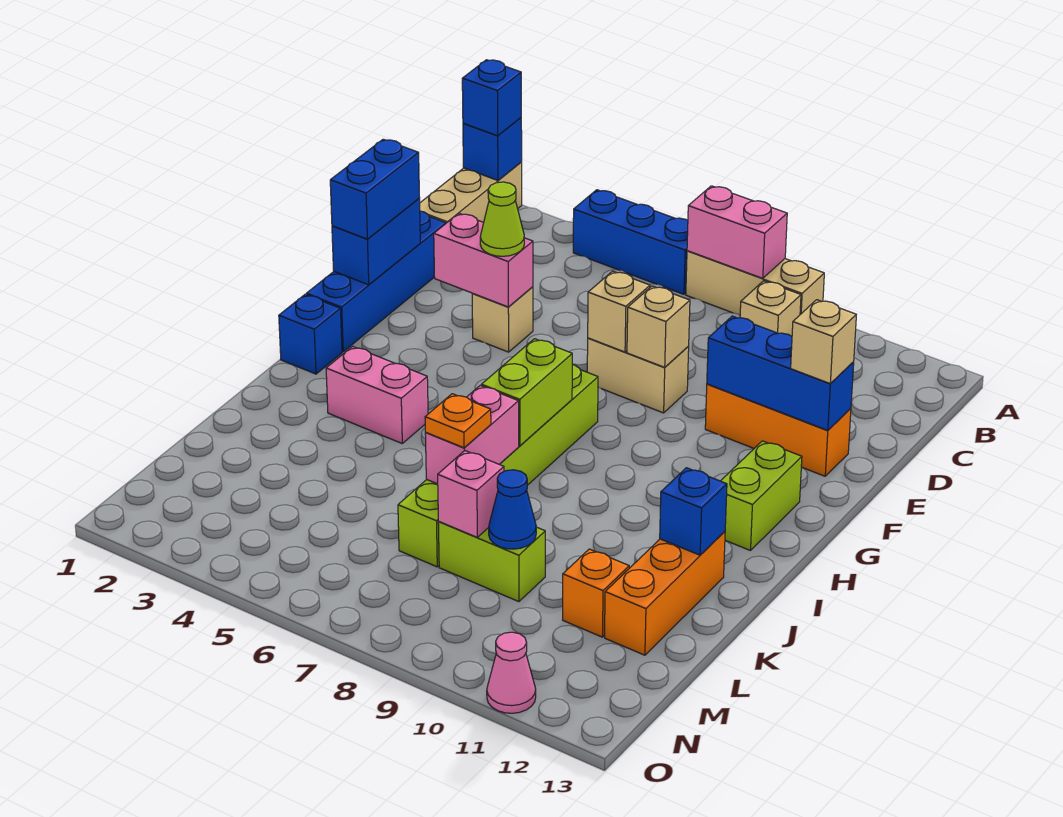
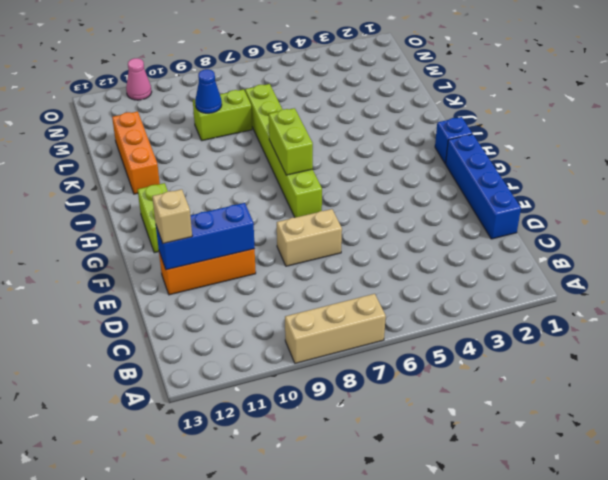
none -> tan brick A1:C1 level 1
none -> blue brick A4:A6 level 1
none -> tan brick B9 level 1
none -> tan brick E4 level 1

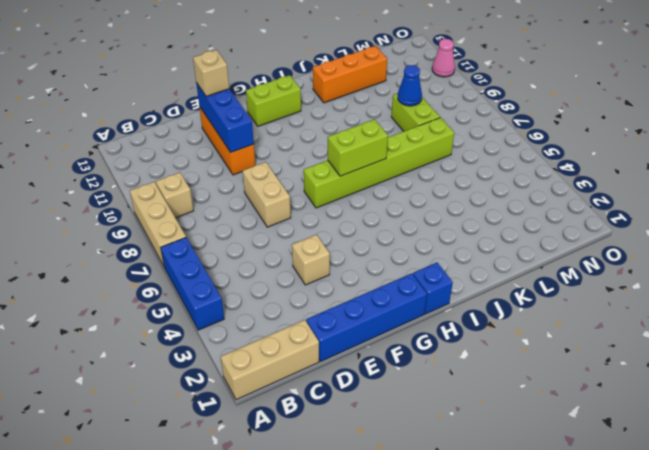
none -> pink brick I3:I4 level 1
none -> orange brick L11 level 1
none -> blue brick A1 level 2
none -> pink brick A7:A8 level 2

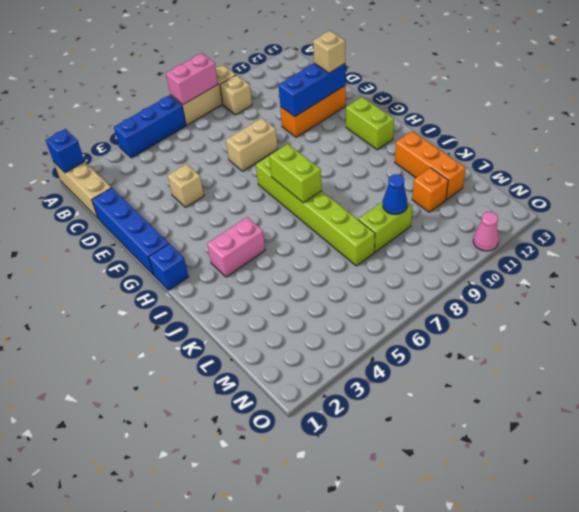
none -> blue brick E1:F1 level 2
none -> pink brick E3:E4 level 2
none -> tan brick E7 level 2
none -> tan brick E8 level 2

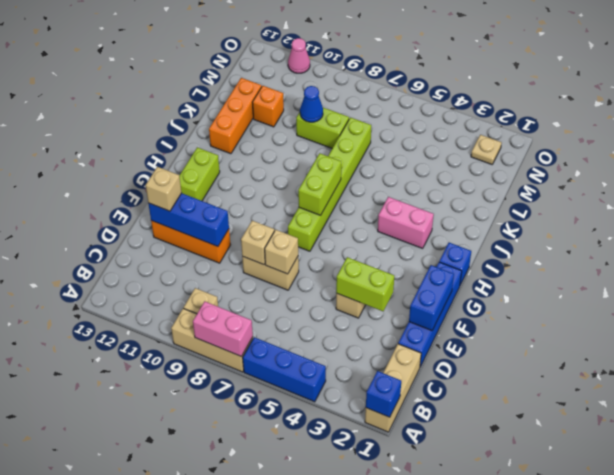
lime brick E3:E4 level 2 -> pink brick E3:E4 level 2
tan plate N2 level 1 -> none
none -> pink brick J7:K7 level 2
none -> blue brick J12 level 2
none -> pink brick L8 level 2
none -> blue brick A1 level 3

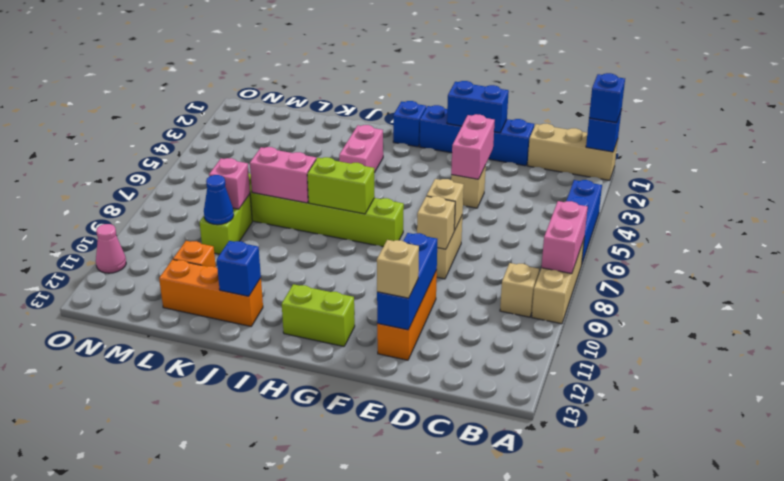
none -> blue brick E1:F1 level 3
none -> lime cone E4 level 3
none -> orange plate K7 level 3

